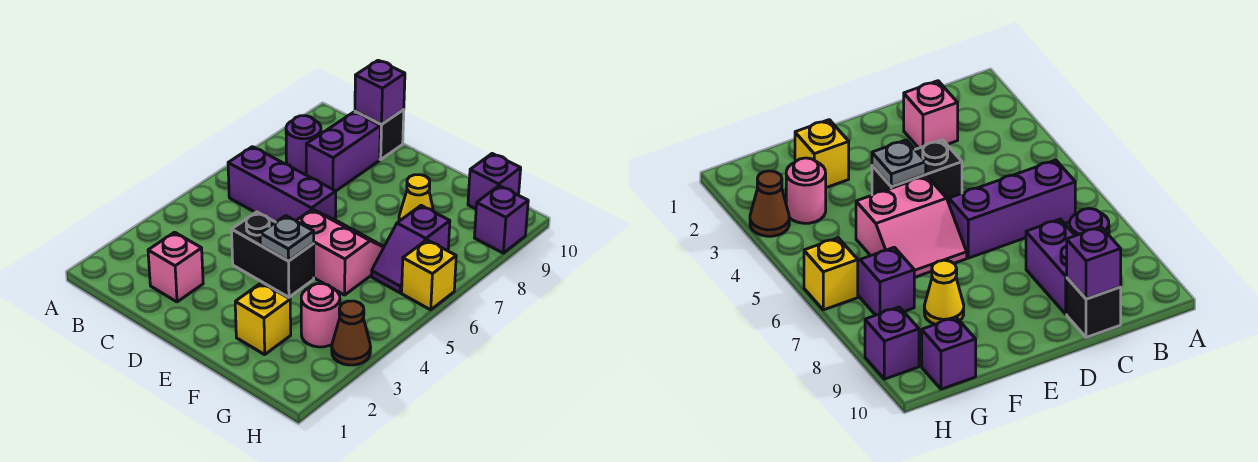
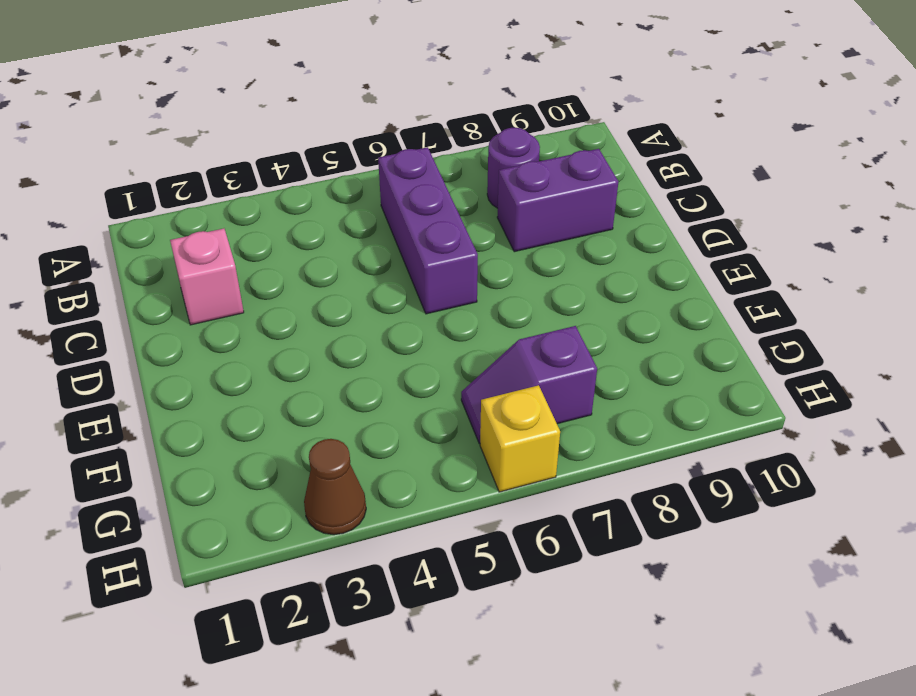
none -> black brick C10 level 1
none -> black brick D4:E4 level 1
none -> pink slope E5:F6 level 1 top 5

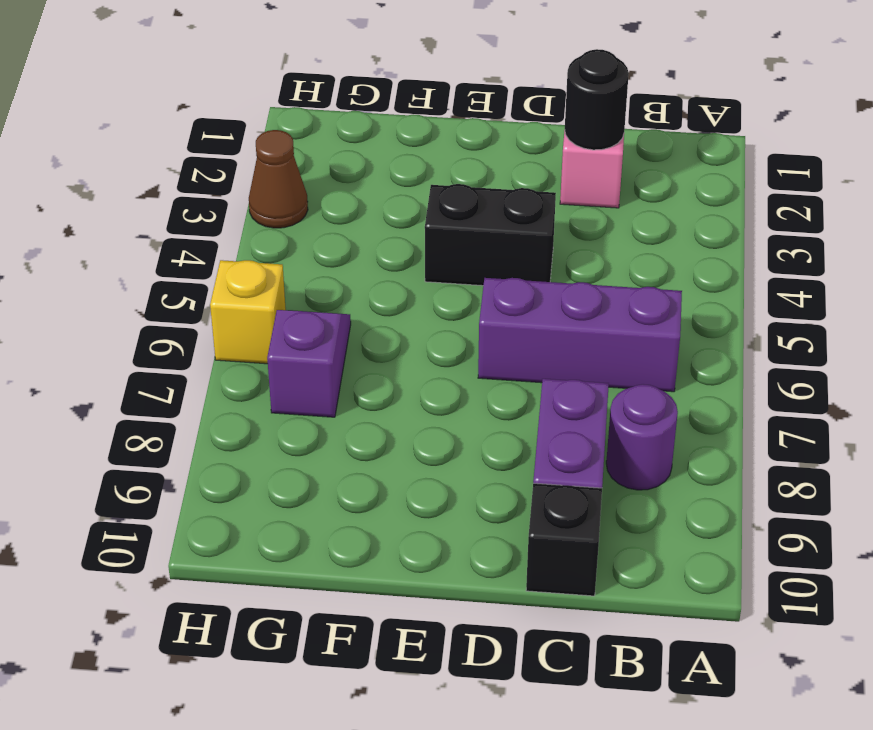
black round brick C2 level 2 -> none
none -> pink slope E5:F6 level 1 top 5
none -> yellow brick F2 level 1
none -> yellow cone F8 level 1

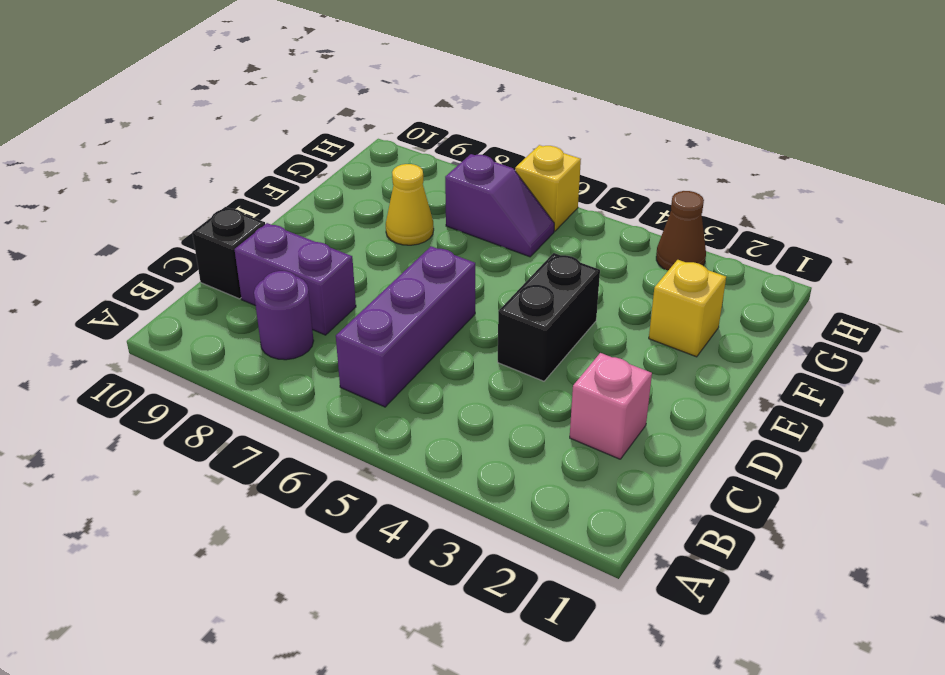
none -> pink slope E5:F6 level 1 top 5
none -> pink round brick G3 level 1
none -> purple brick G10 level 1

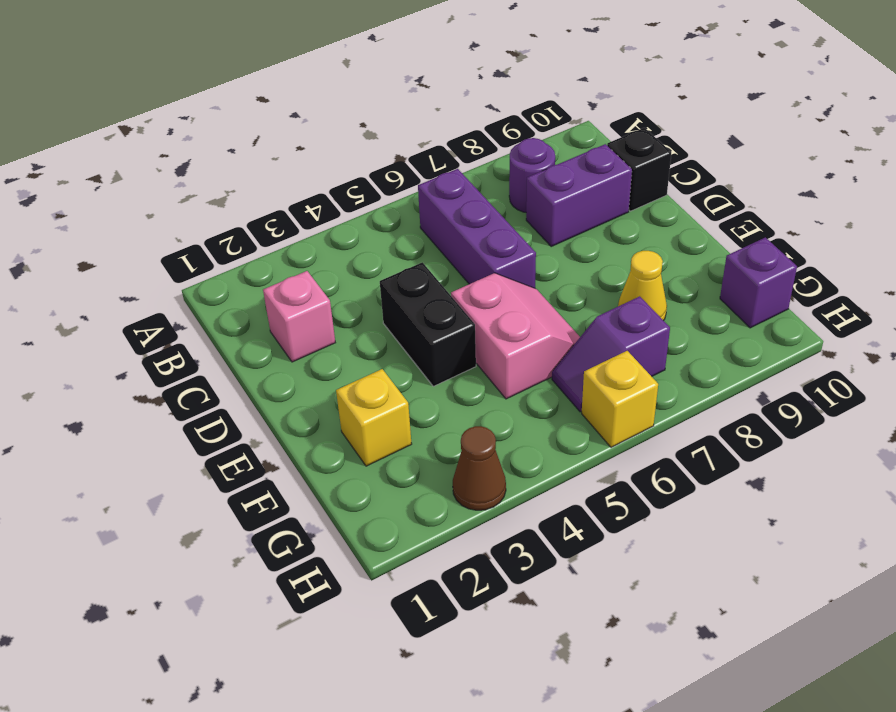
none -> pink round brick G3 level 1
none -> purple brick H9 level 1
none -> purple brick C10 level 2

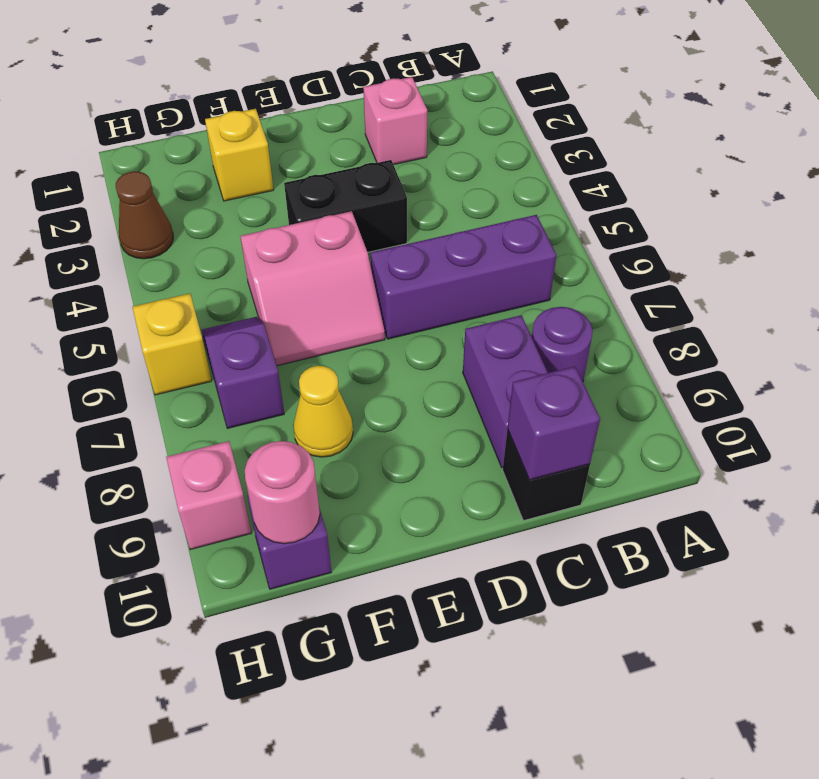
pink round brick G10 level 2 -> pink round brick G3 level 1
pink brick H9 level 1 -> purple brick H9 level 1
none -> grey plate E4 level 2

